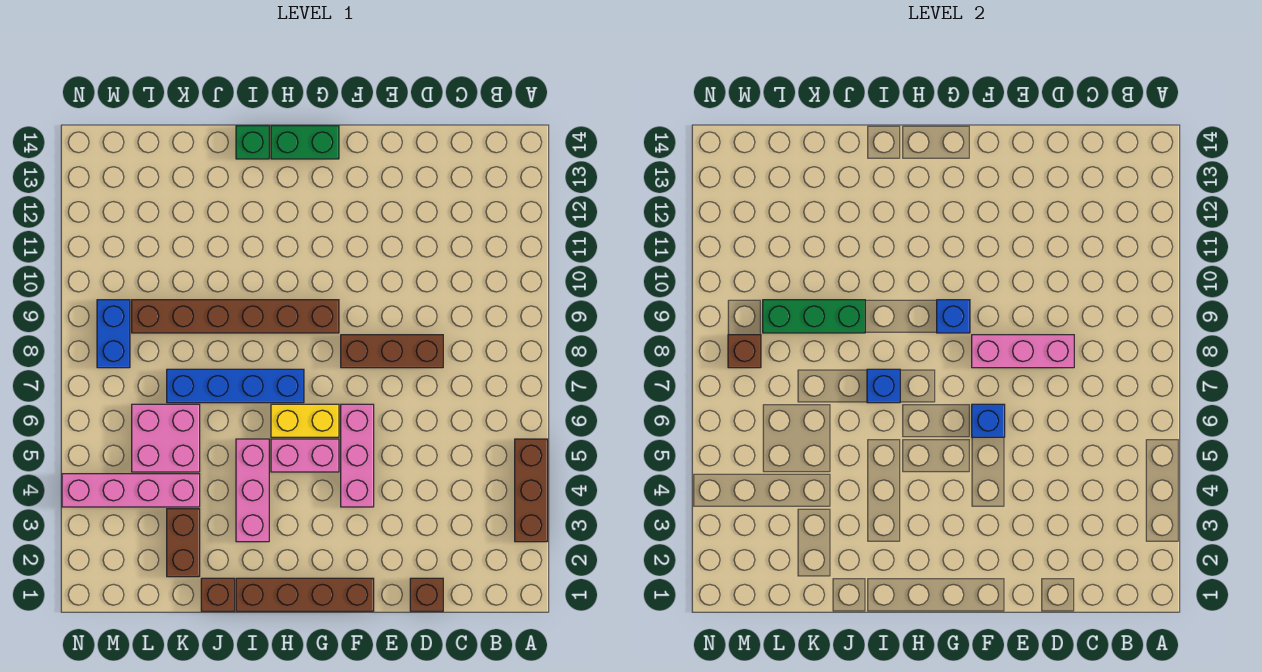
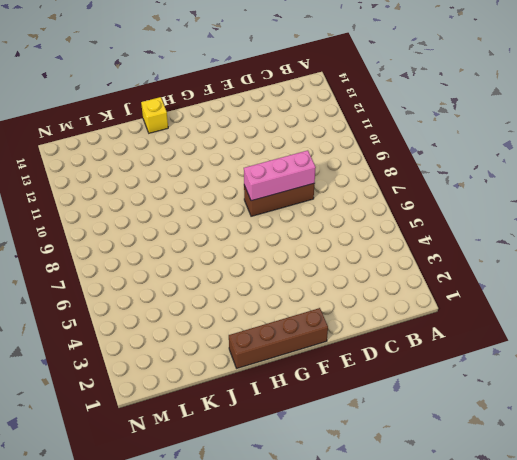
yellow brick I14 level 1 -> green brick I14 level 1
none -> brown brick A3:A5 level 1
none -> brown brick D1 level 1
none -> pink brick F4:F6 level 1

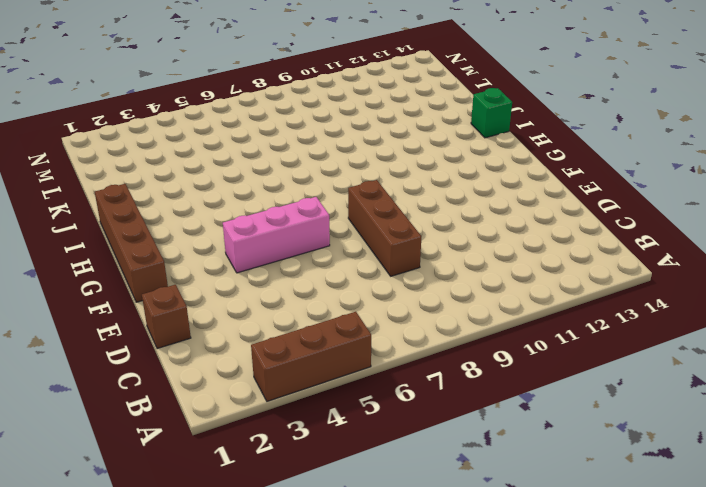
none -> pink brick G5:H5 level 1
none -> yellow brick G6:H6 level 1
none -> brown brick G9:L9 level 1

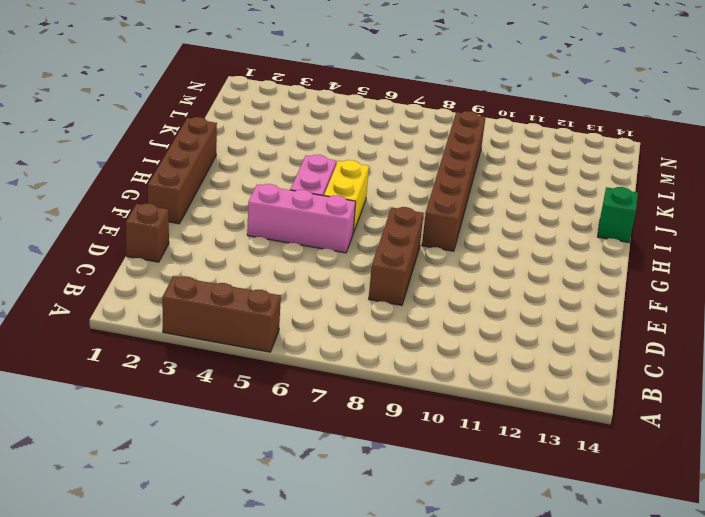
none -> green brick G14:H14 level 1
none -> blue brick H7:K7 level 1
none -> pink brick I3:I5 level 1

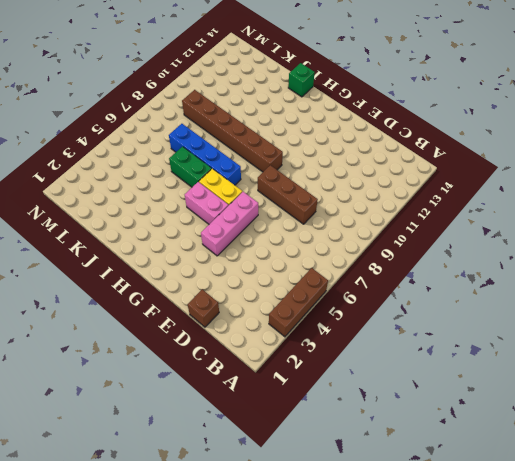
green brick I6:J6 level 1 -> green brick G14:H14 level 1
none -> brown brick F1:I1 level 1
none -> pink brick I3:I5 level 1
none -> brown brick J1 level 1

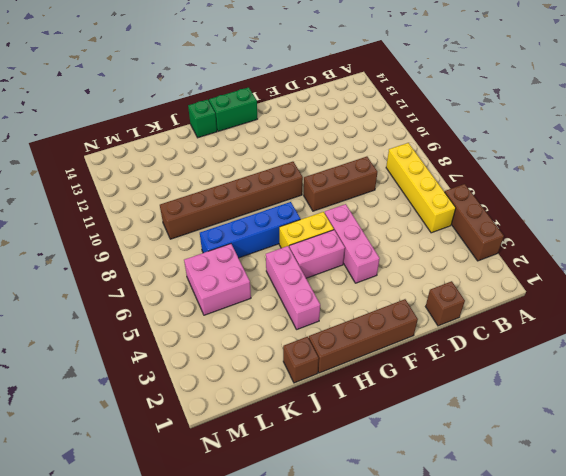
yellow brick B5:B8 level 1 -> none
none -> brown brick K2:K3 level 1
none -> pink brick K4:N4 level 1
none -> blue brick M8:M9 level 1

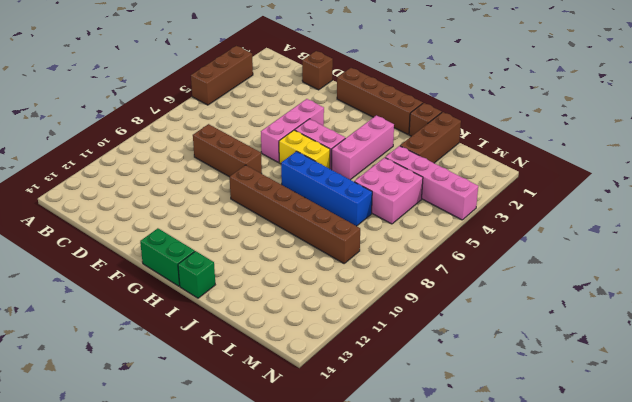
brown brick K1:K3 level 1 -> brown brick K2:K3 level 1
none -> blue brick M8:M9 level 1
none -> pink brick D8:F8 level 2
none -> blue brick F6 level 2

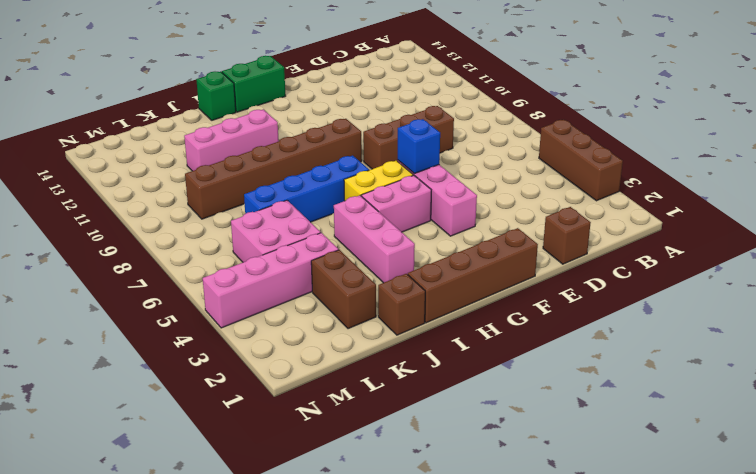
pink brick I11:K11 level 1 -> pink brick D8:F8 level 2
none -> blue brick M8:M9 level 1
none -> blue brick G9 level 2
none -> blue brick I7 level 2

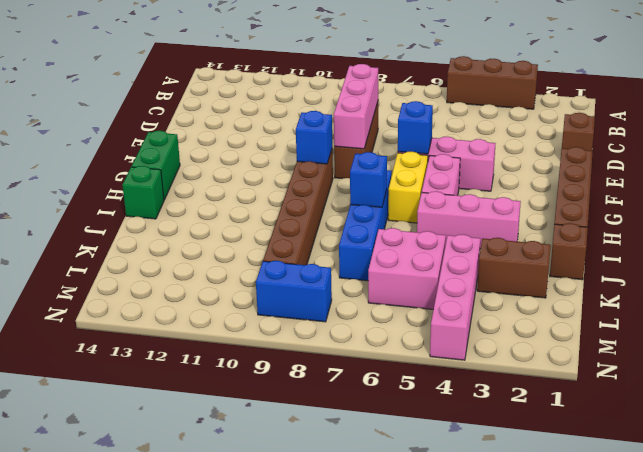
none -> green brick J9:L9 level 2
none -> brown brick M8 level 2

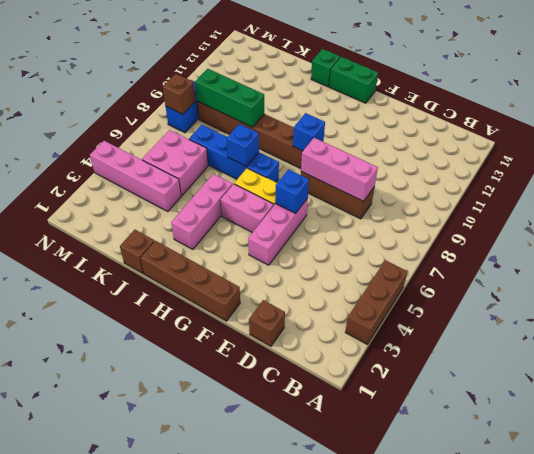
none -> brown brick K2:K3 level 1

